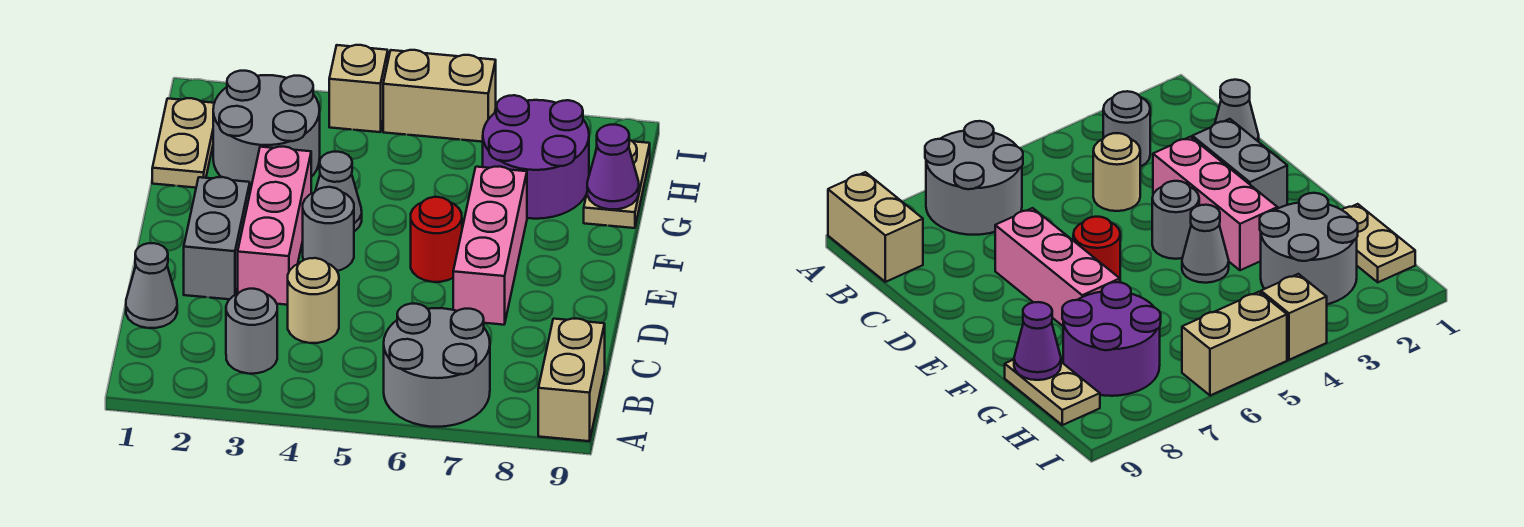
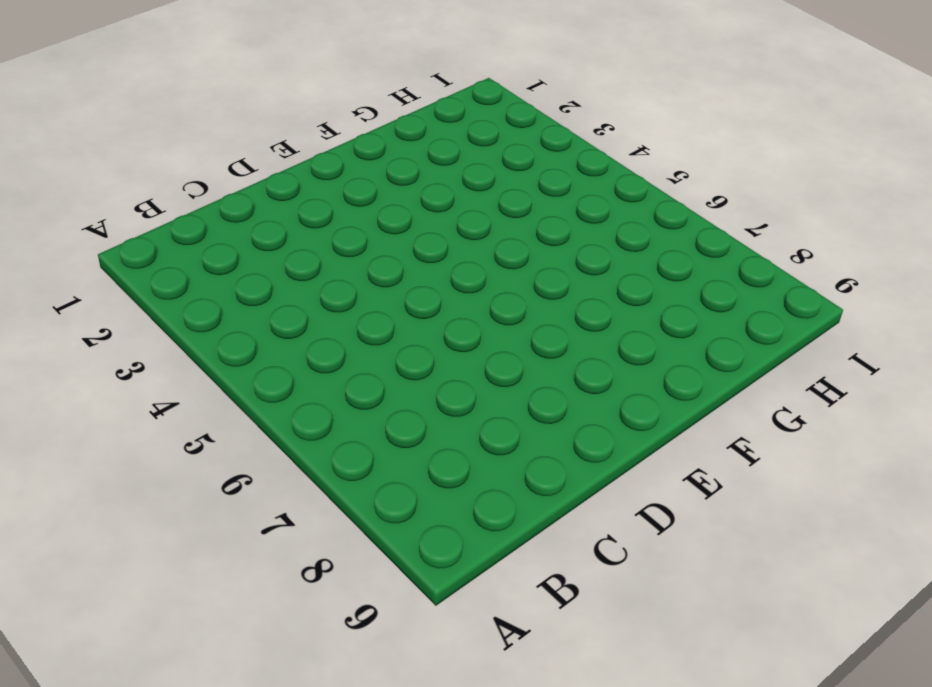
none -> grey round brick A6:B7 level 1
none -> tan brick A9:B9 level 1
none -> grey round brick B3 level 1

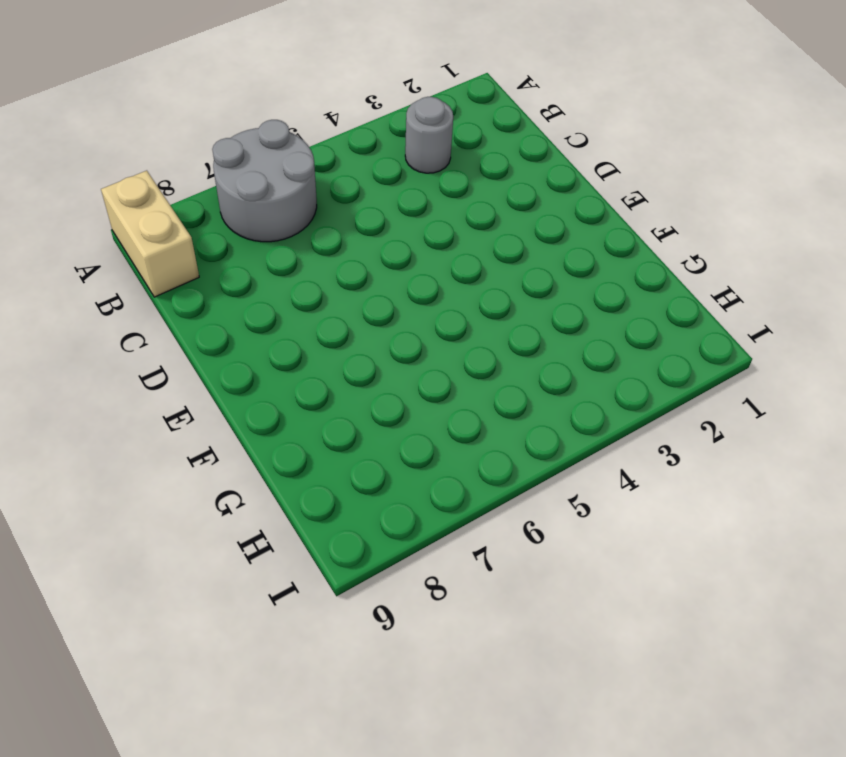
none -> grey cone C1 level 1
none -> tan round brick C4 level 1
none -> grey brick D2:E2 level 1

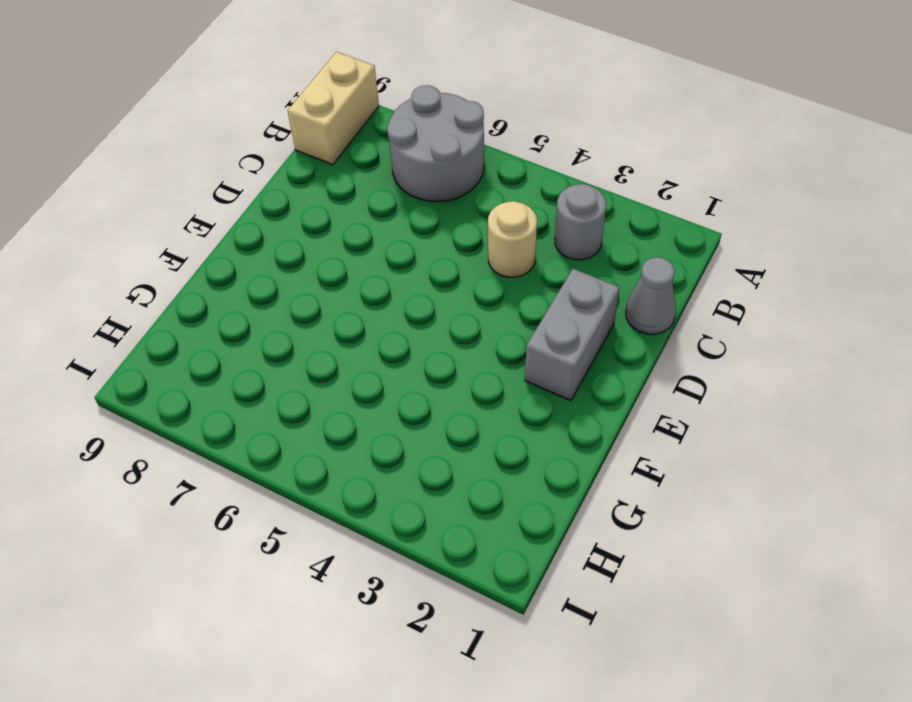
none -> pink brick D3:F3 level 1
none -> pink brick D7:F7 level 1
none -> grey round brick E4 level 1

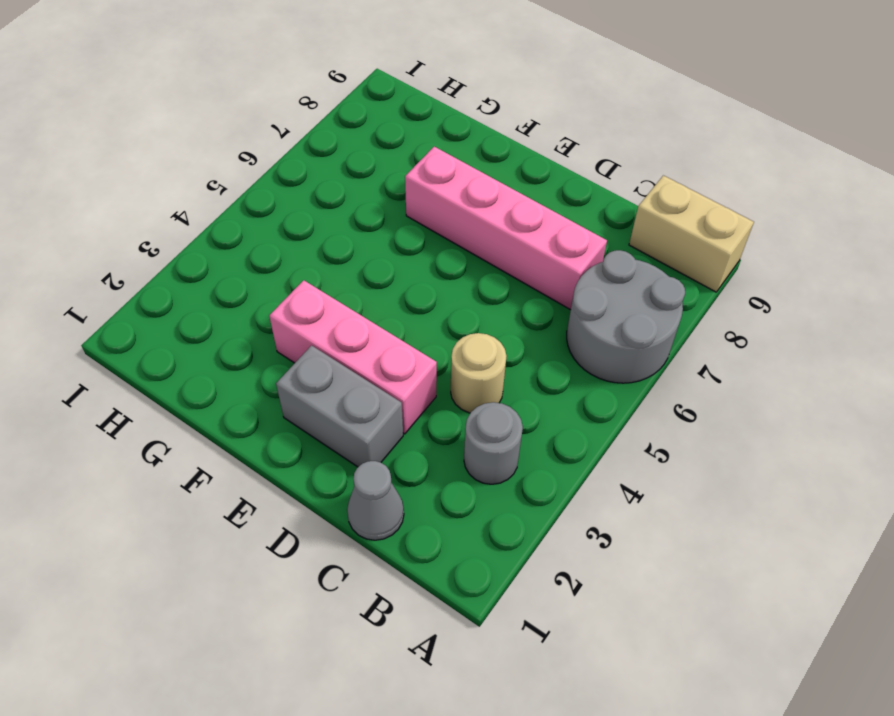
pink brick C7:F7 level 1 -> pink brick D7:F7 level 1
none -> grey round brick E4 level 1
none -> red round brick E6 level 1
none -> grey cone F4 level 1

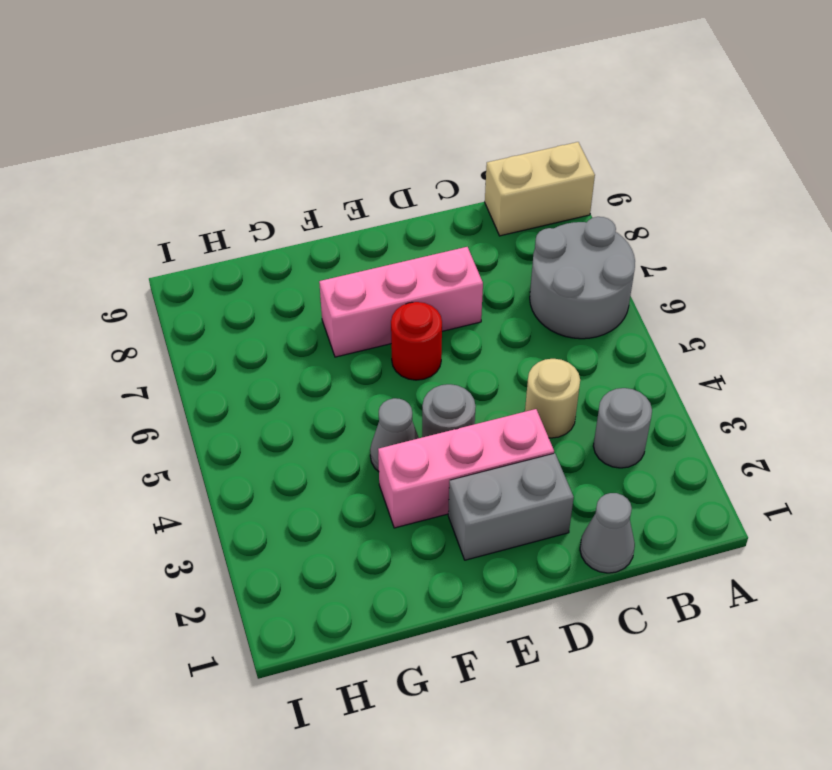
none -> tan plate G1:H1 level 1
none -> grey round brick G2:H3 level 1
none -> purple round brick G7:H8 level 1

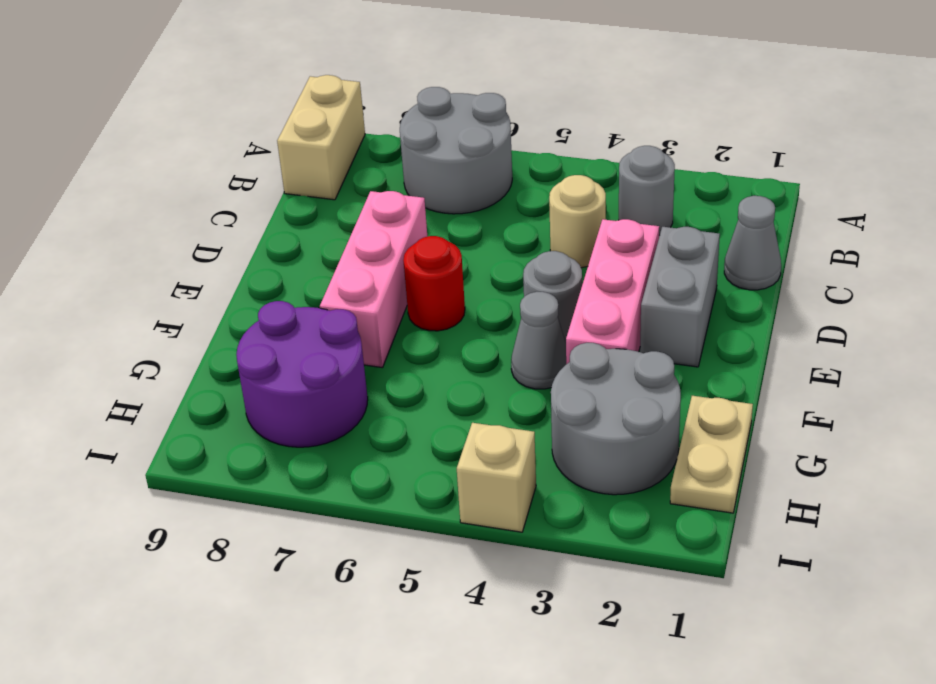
none -> tan plate G9:H9 level 1
none -> tan brick I5:I6 level 1
none -> purple cone G9 level 2

